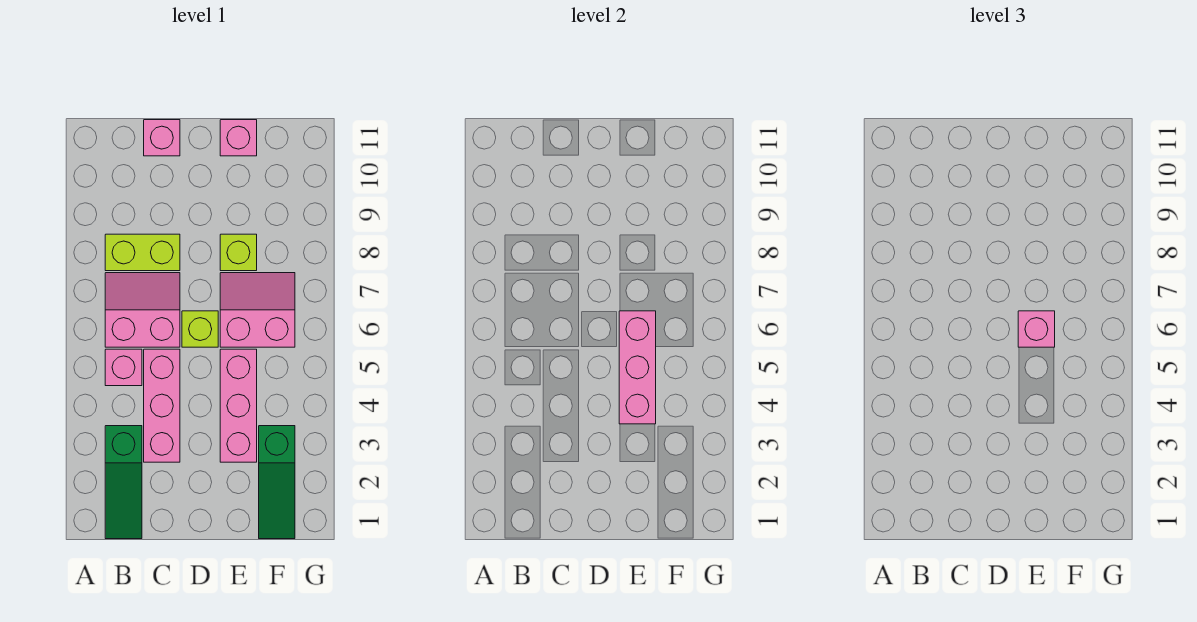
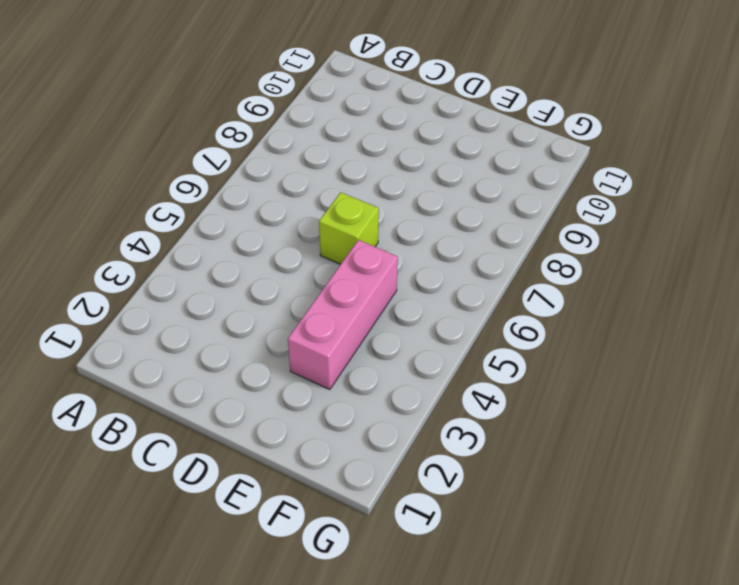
none -> green slope B1:B3 level 1 top 3
none -> pink brick B5 level 1
none -> pink slope B6:C7 level 1 top 6

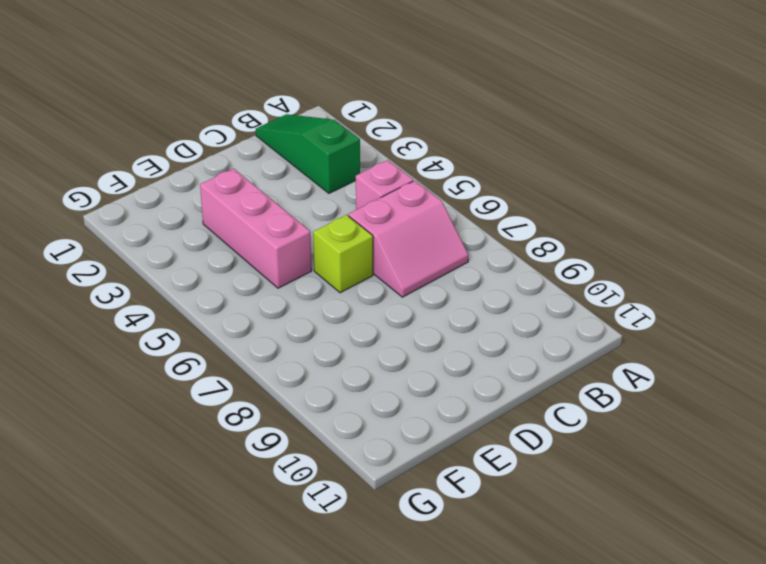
none -> lime brick B8:C8 level 1
none -> pink brick C3:C5 level 1
none -> pink brick C11 level 1

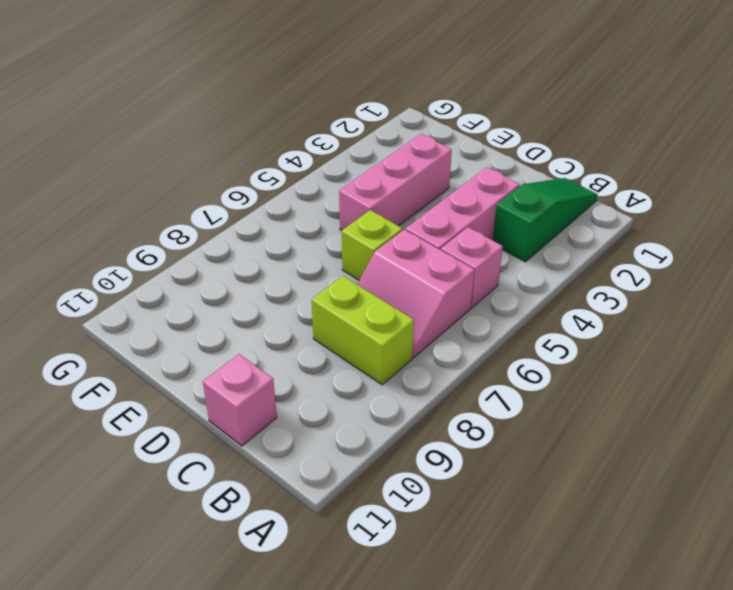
none -> pink slope E6:F7 level 1 top 6
none -> lime brick E8 level 1
none -> pink brick E11 level 1

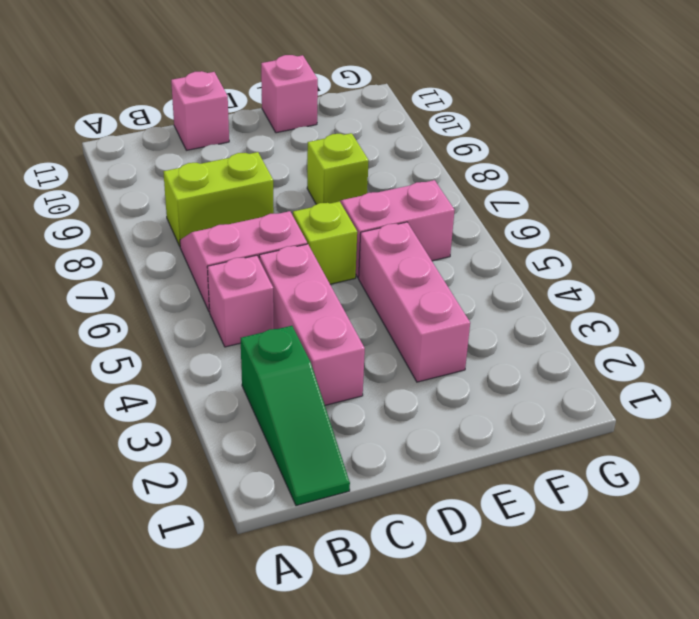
none -> green slope F1:F3 level 1 top 3
none -> pink brick E4:E6 level 2
none -> pink brick E6 level 3

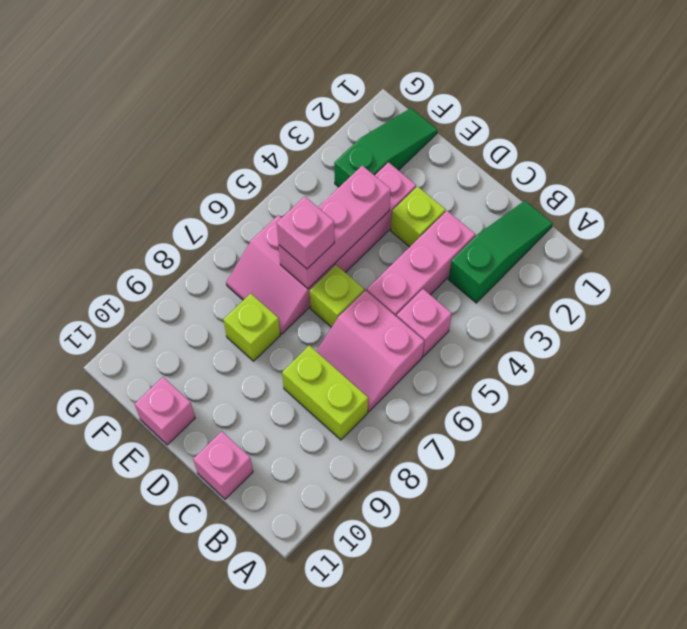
lime brick D3 level 1 -> none

